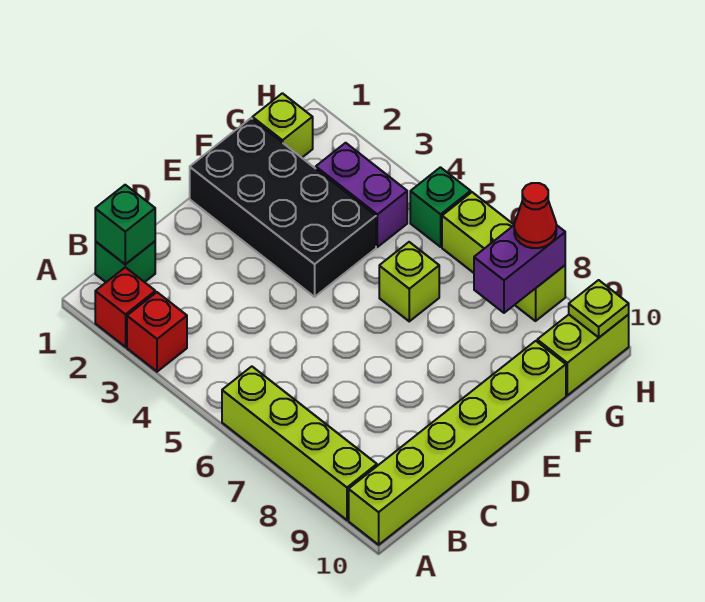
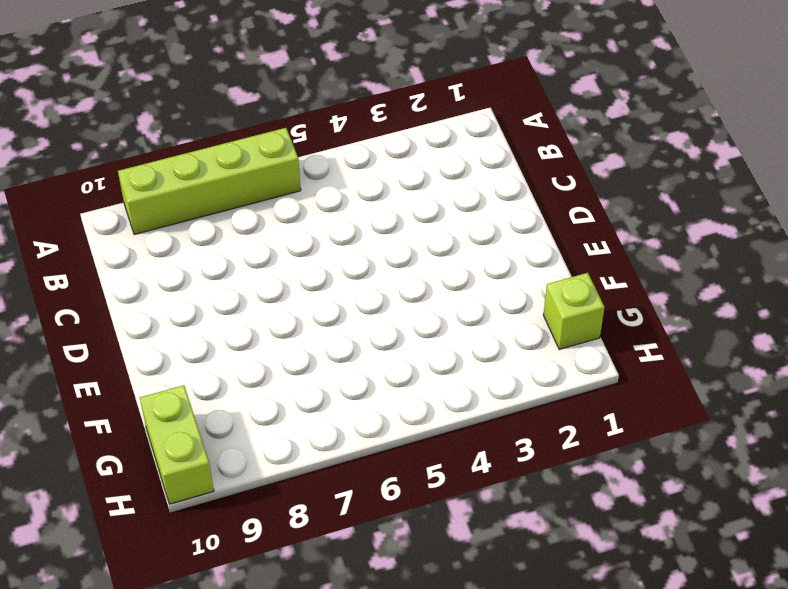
none -> red brick A2 level 1
none -> red brick A3 level 1
none -> lime brick A10:F10 level 1

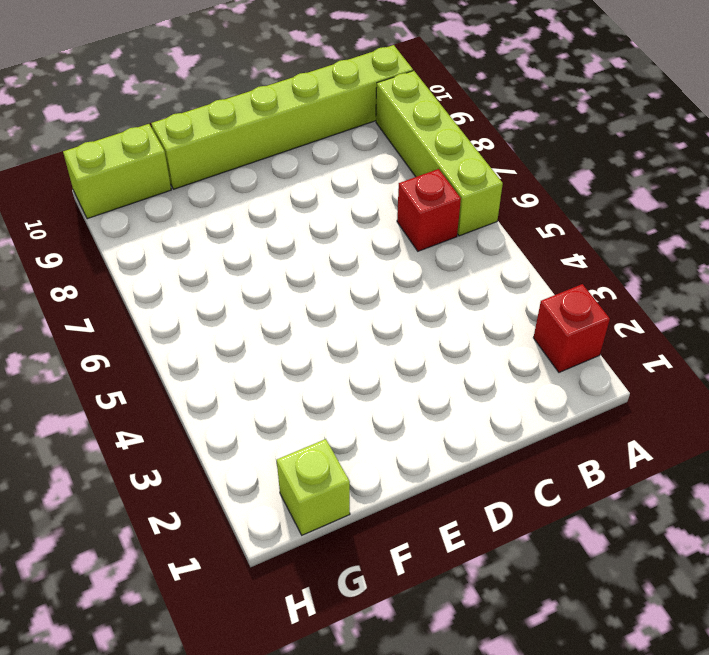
red brick B6 level 1 -> red brick A3 level 1
none -> green brick B1 level 1
none -> black brick E1:F4 level 1
none -> lime brick F6 level 1

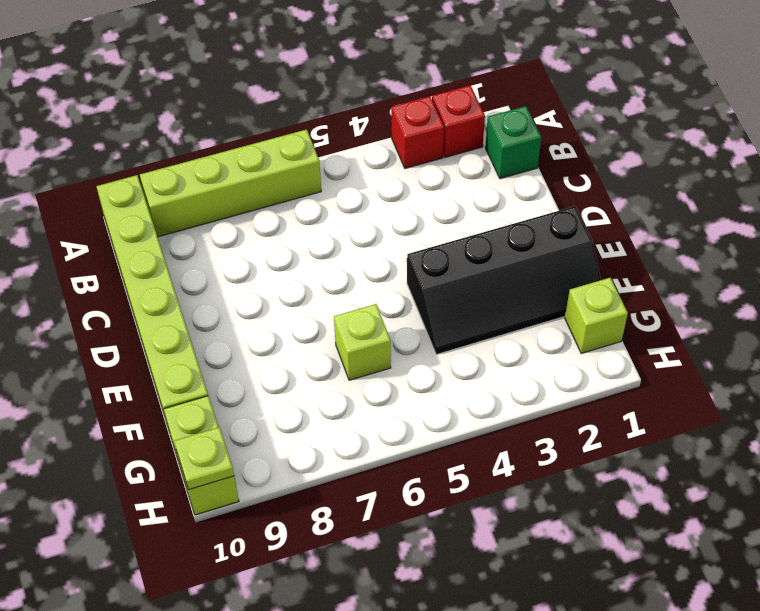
black slope E1:F4 level 1 top E -> black brick E1:F4 level 1
none -> purple brick G3:G4 level 1
none -> green brick H5 level 1
none -> lime brick H6:H8 level 1

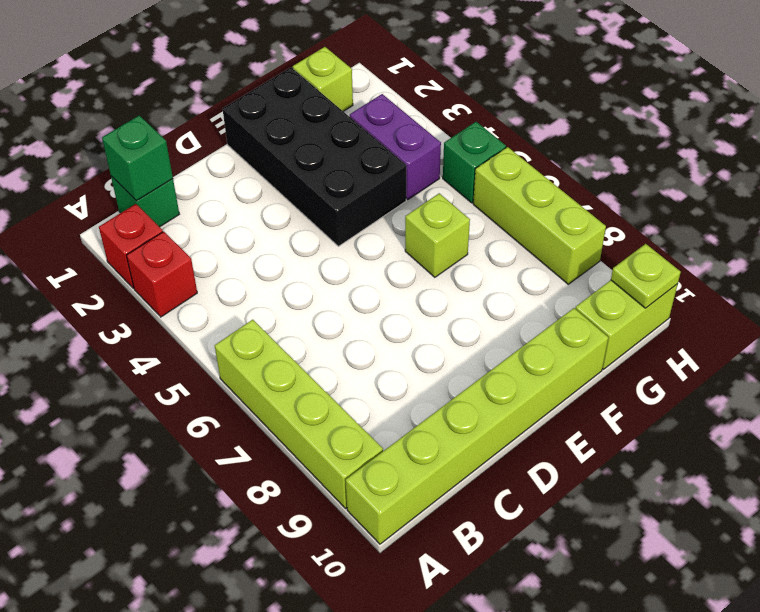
none -> purple brick G8:H8 level 2
none -> red cone H8 level 3

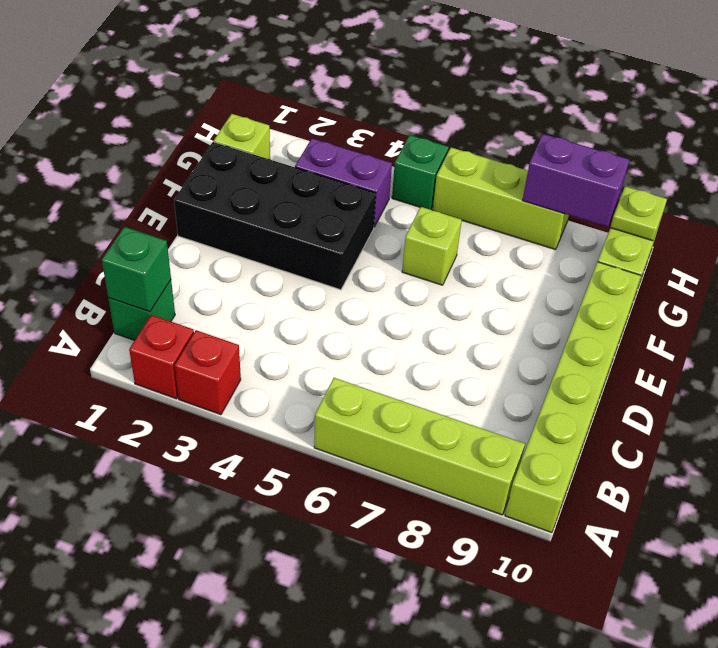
purple brick H8:H9 level 2 -> purple brick G8:H8 level 2
none -> red cone H8 level 3

